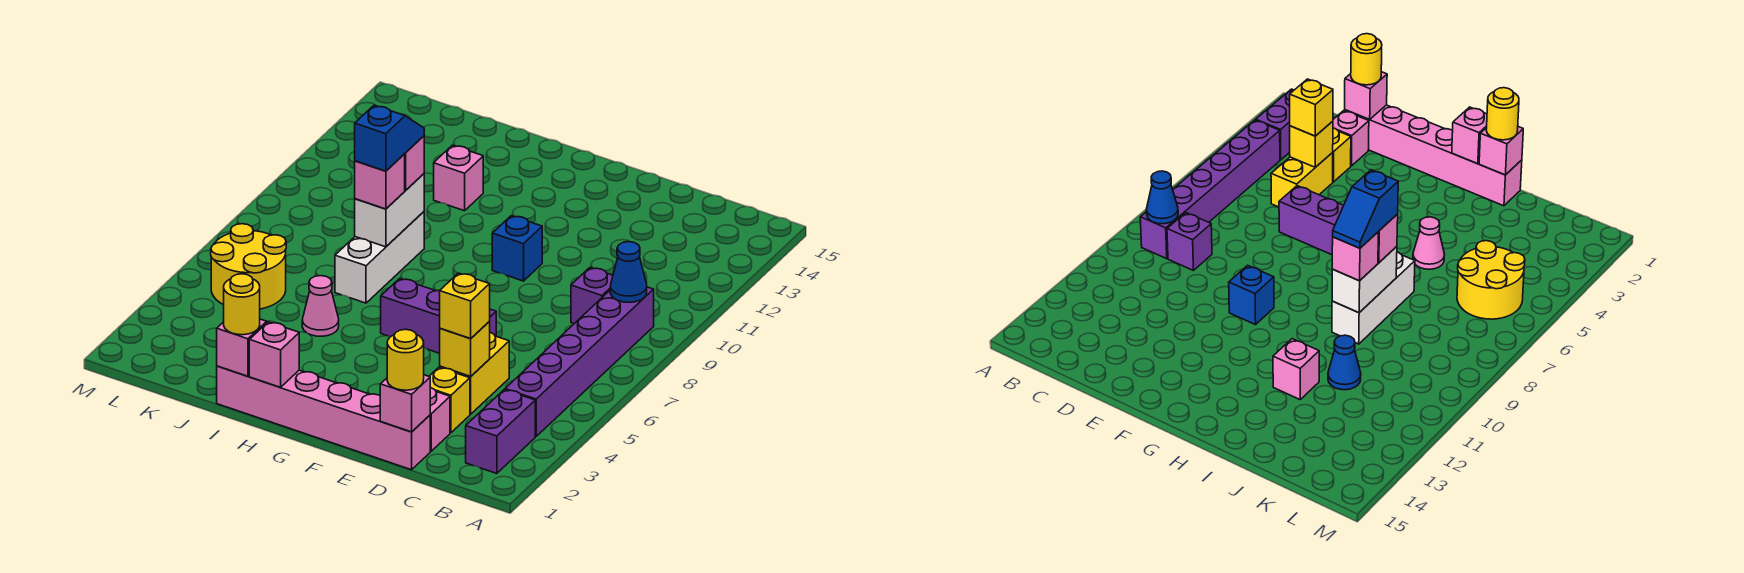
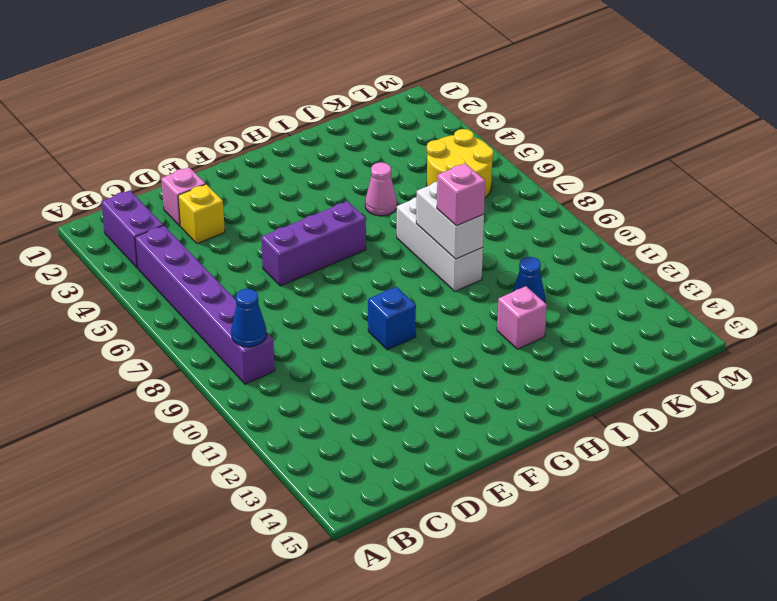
none -> purple brick C9 level 1
none -> pink brick D1:I1 level 1
none -> yellow brick D4:D5 level 1

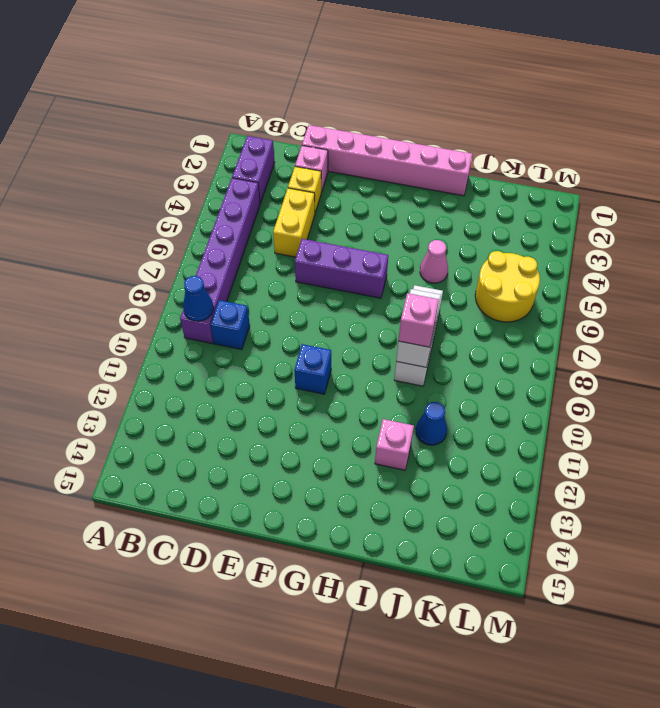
blue brick C9 level 1 -> purple brick C9 level 1
none -> pink brick D1 level 2
none -> yellow brick D4 level 2
none -> pink brick H1 level 2

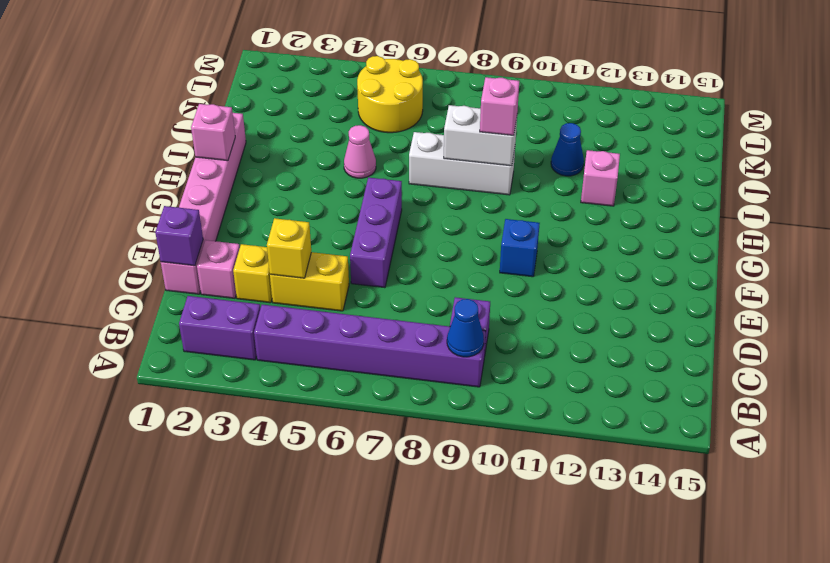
purple brick D1 level 2 -> pink brick D1 level 2
none -> pink brick I1 level 2
none -> yellow round brick D1 level 3
none -> yellow brick D4 level 3

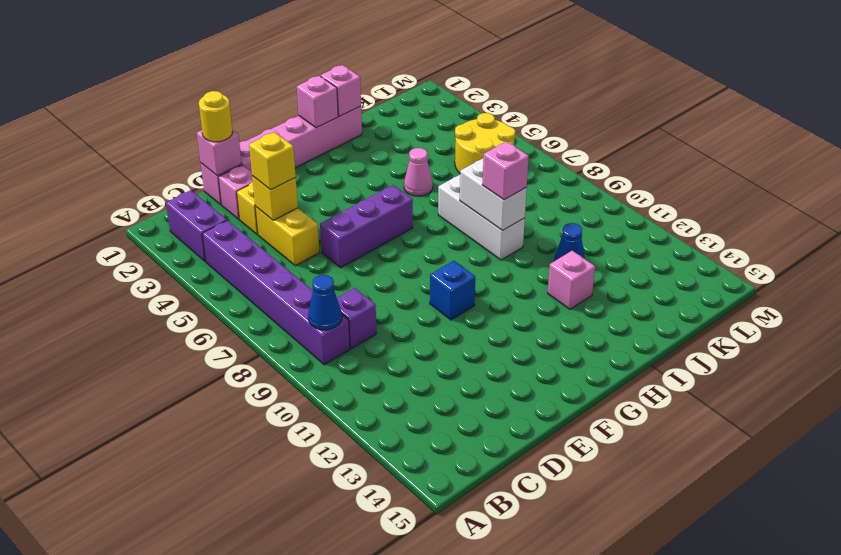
none -> yellow round brick I1 level 3
none -> pink brick I8 level 3
none -> blue slope I8:I9 level 4 top 8

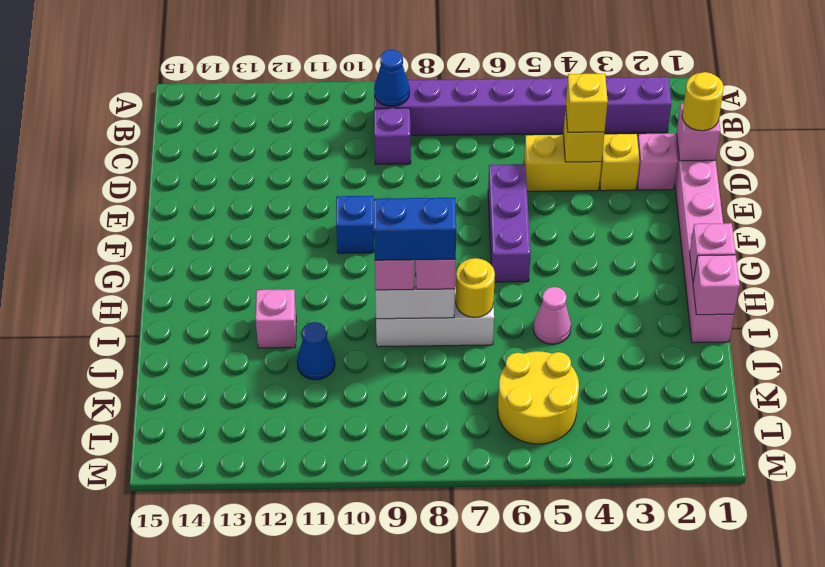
yellow round brick I7 level 2 -> yellow round brick I1 level 3
blue brick I8:I9 level 4 -> blue slope I8:I9 level 4 top 8

